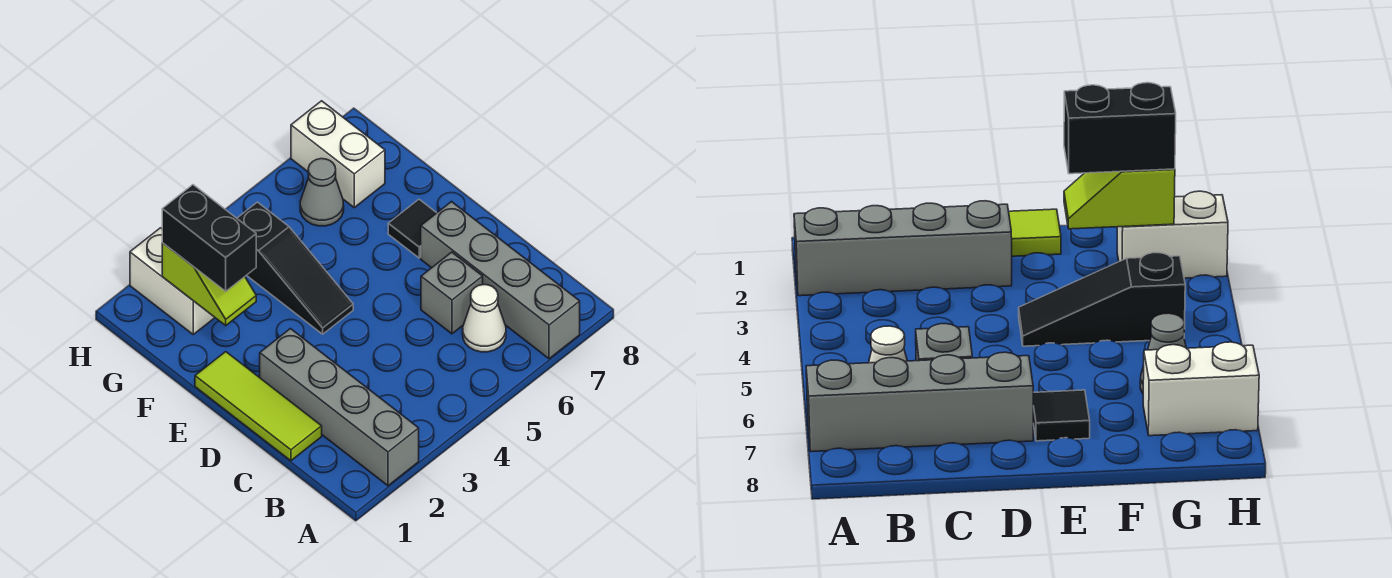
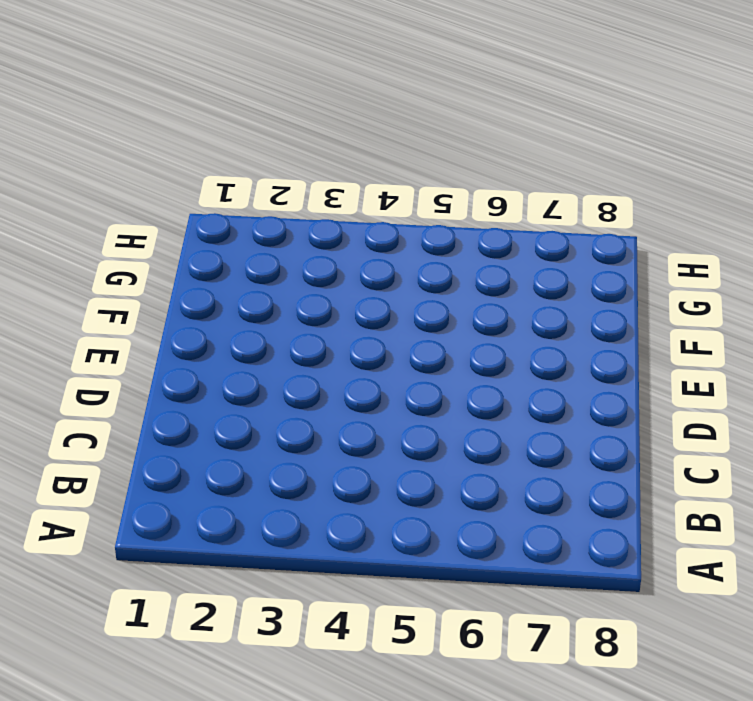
none -> grey brick A2:D2 level 1
none -> grey brick A7:D7 level 1
none -> white cone B6 level 1

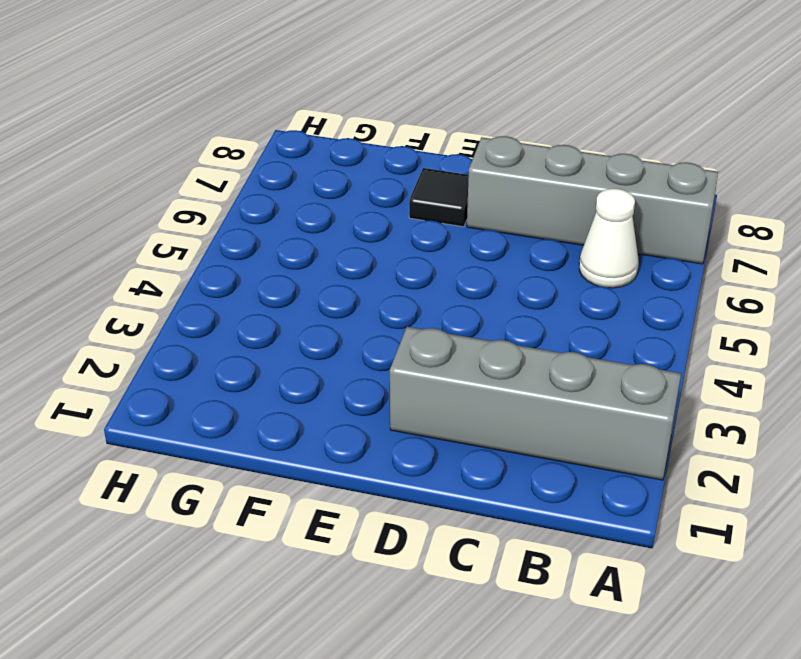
none -> lime tile C1:E1 level 1
none -> grey brick C6 level 1
none -> black slope E4:G4 level 1 top G

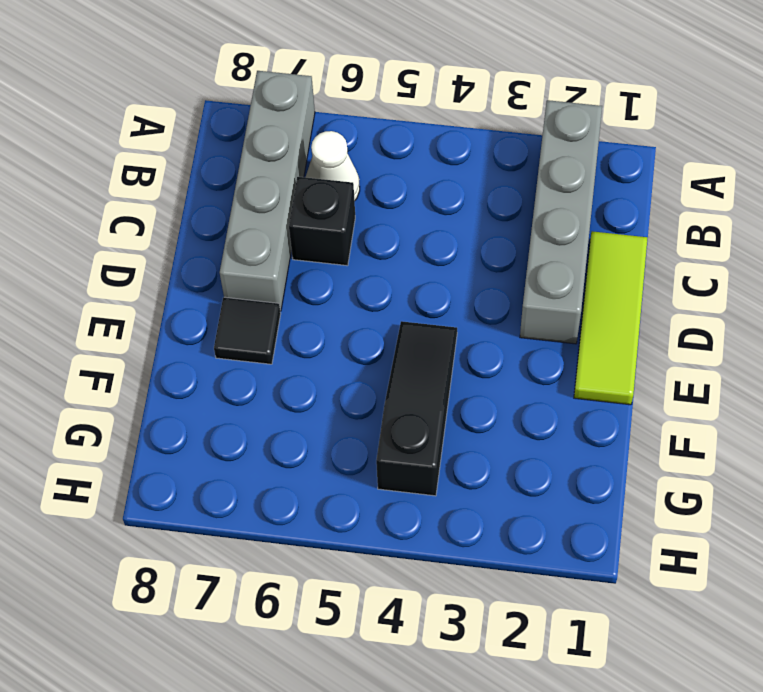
black brick C6 level 1 -> grey brick C6 level 1
none -> white brick G2:H2 level 1
none -> grey cone G6 level 1
none -> white brick G7:H7 level 1

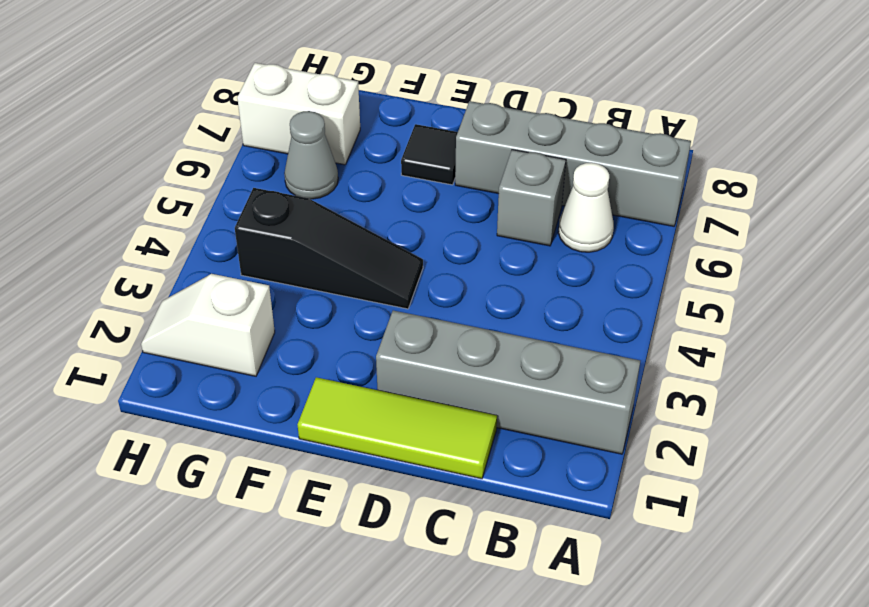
white slope G2:H2 level 1 top G -> white brick G2:H2 level 1
none -> lime slope F2:G2 level 2 top G
none -> black brick F2:G2 level 3

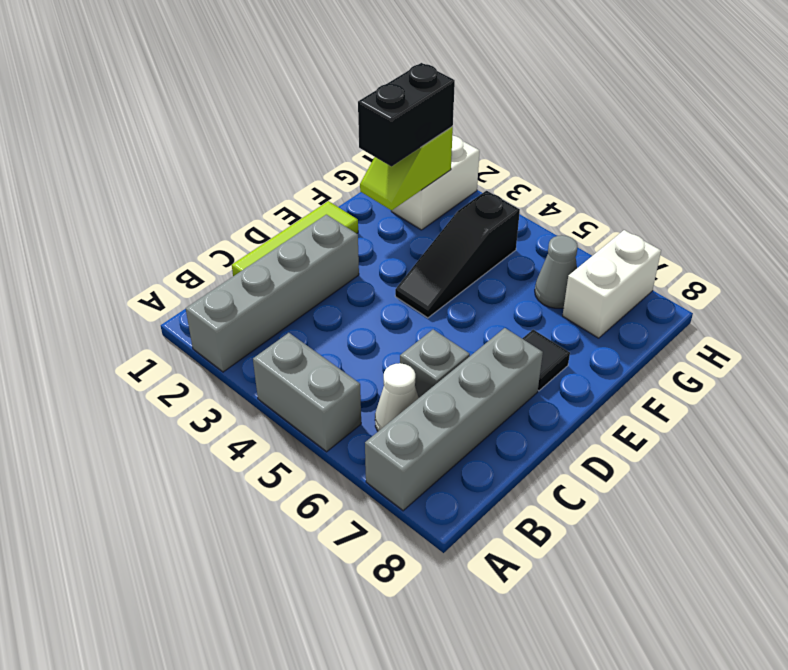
grey brick A4:A5 level 1 -> none

